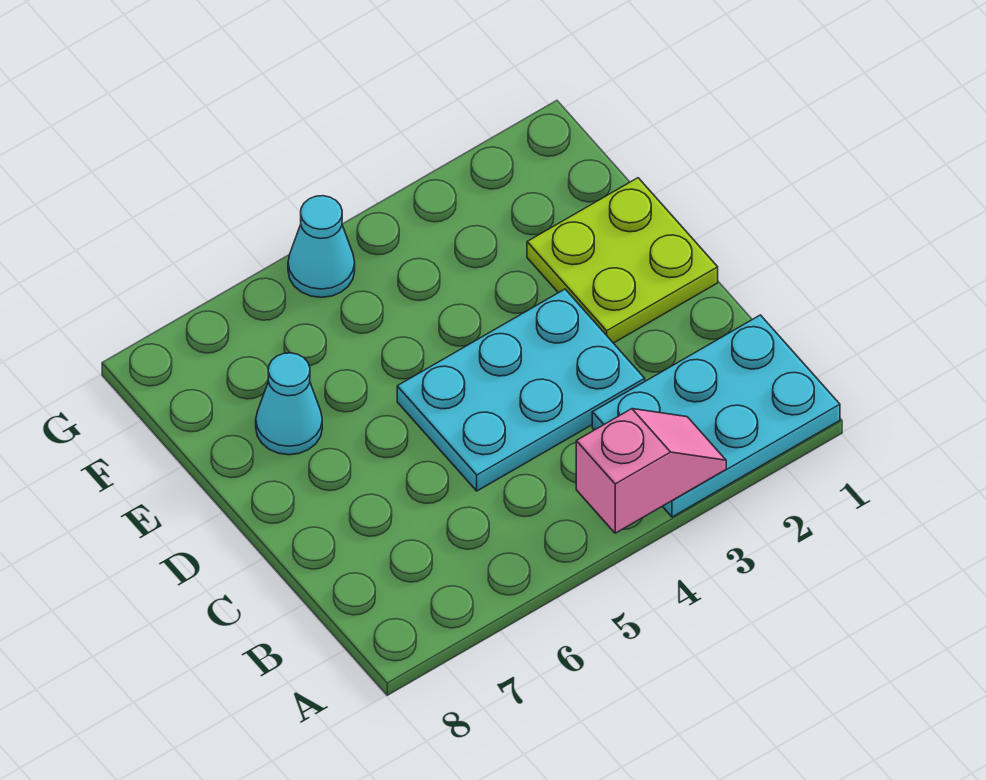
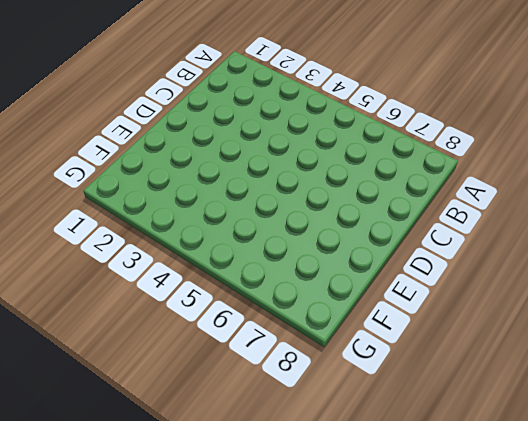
none -> cyan plate A1:B3 level 1
none -> cyan plate C3:D5 level 1

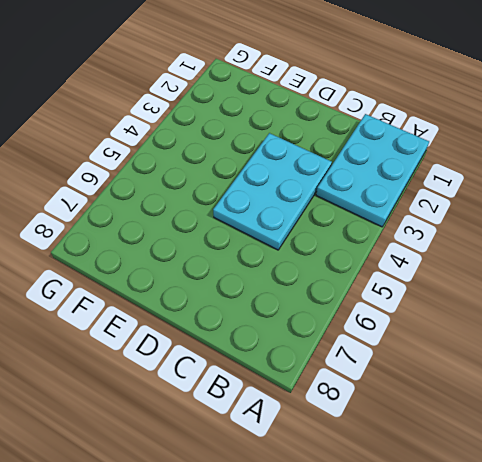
none -> lime plate D1:E2 level 1
none -> cyan cone E7 level 1

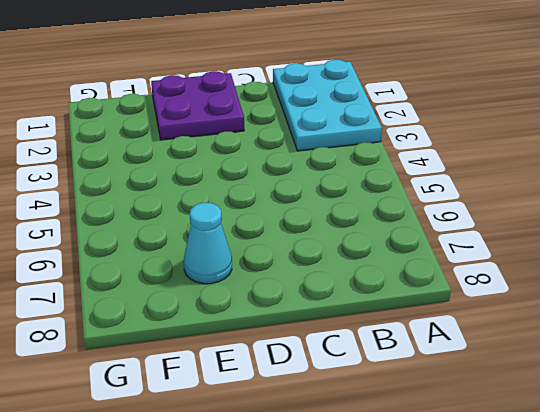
purple plate D1:E2 level 1 -> lime plate D1:E2 level 1
none -> cyan plate C3:D5 level 1
none -> cyan cone G5 level 1

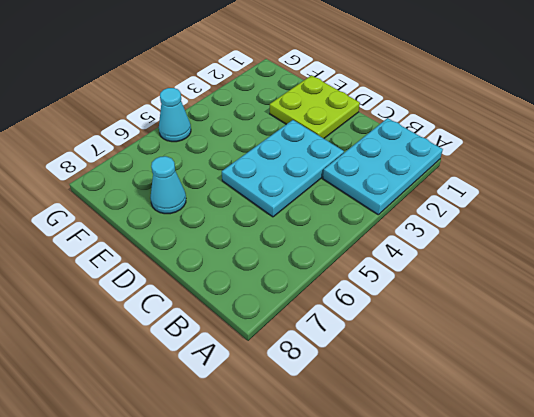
none -> pink slope A3:A4 level 2 top 4

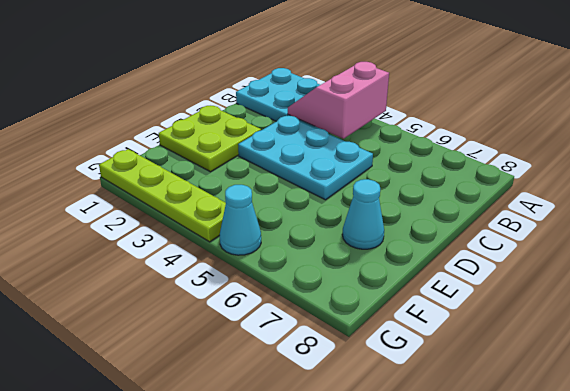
pink slope A3:B4 level 2 top 4 -> pink slope A3:A4 level 2 top 4
lime plate G1:G4 level 1 -> none

